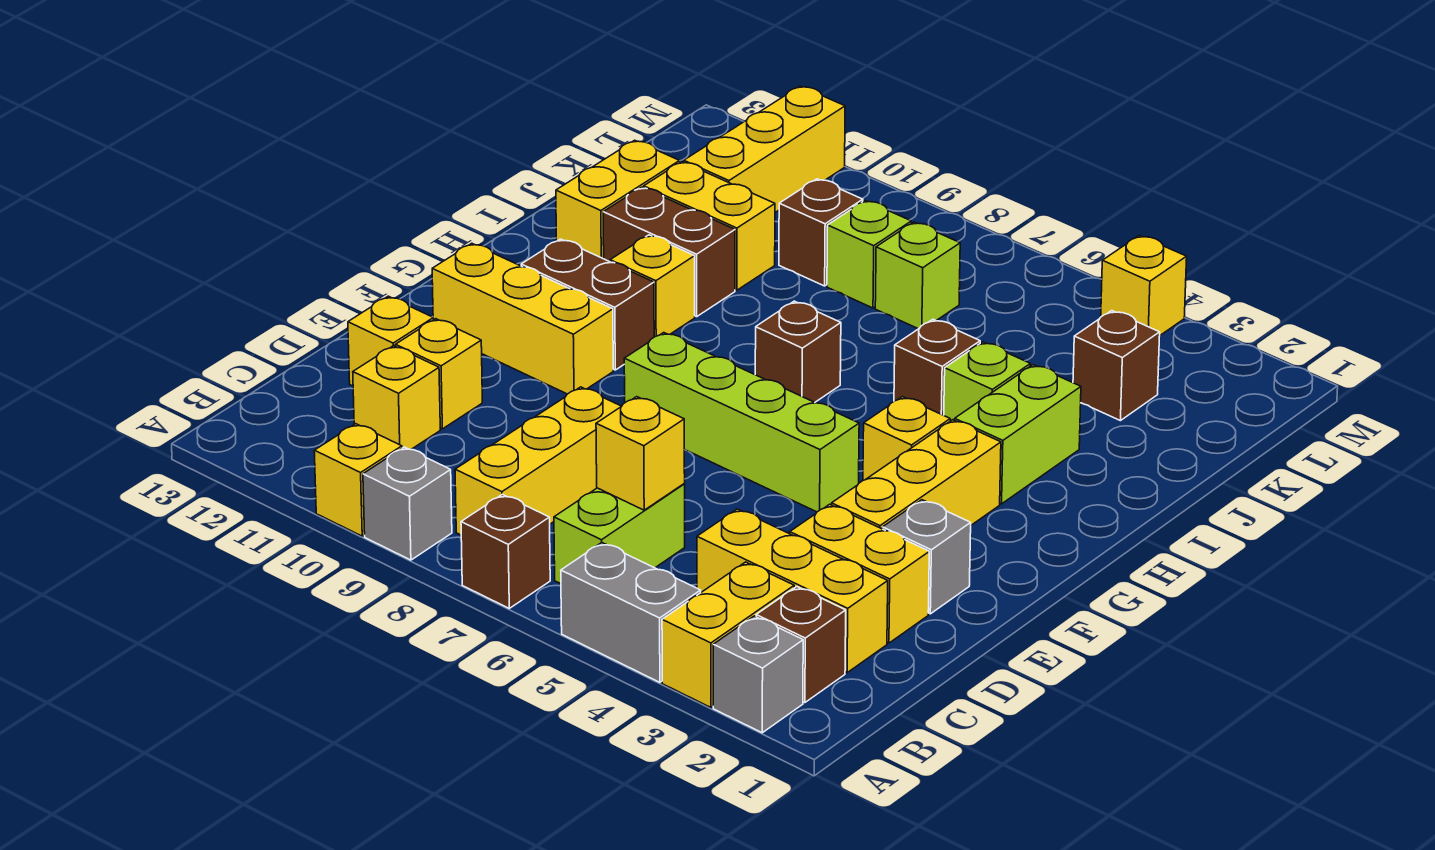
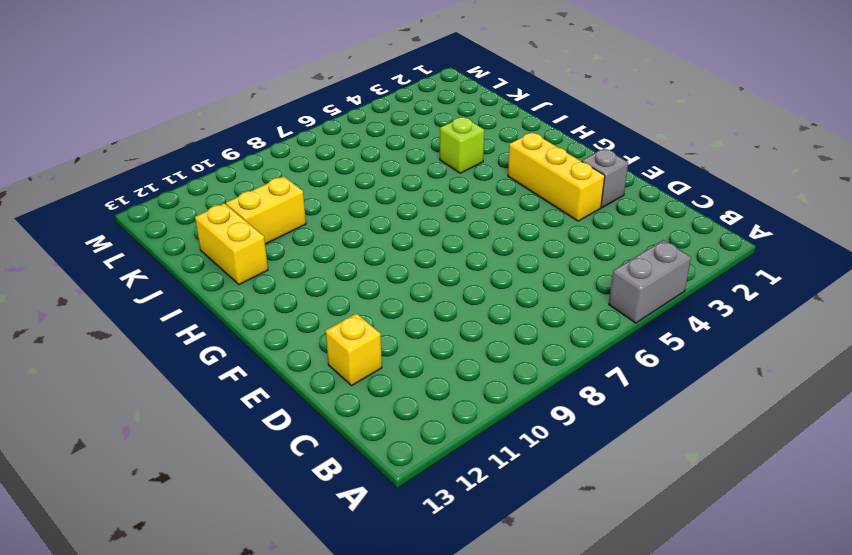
none -> grey brick A2 level 1
none -> yellow brick A3:B3 level 1
none -> brown brick A7 level 1
none -> grey brick A9 level 1

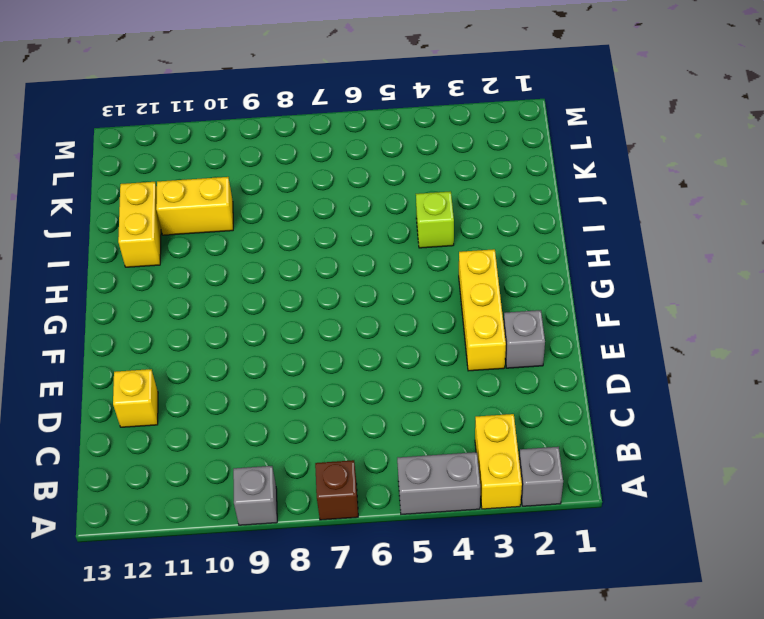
none -> yellow brick A10 level 1
none -> brown brick B2 level 1
none -> lime brick B6:C6 level 1
none -> yellow brick B8:D8 level 1

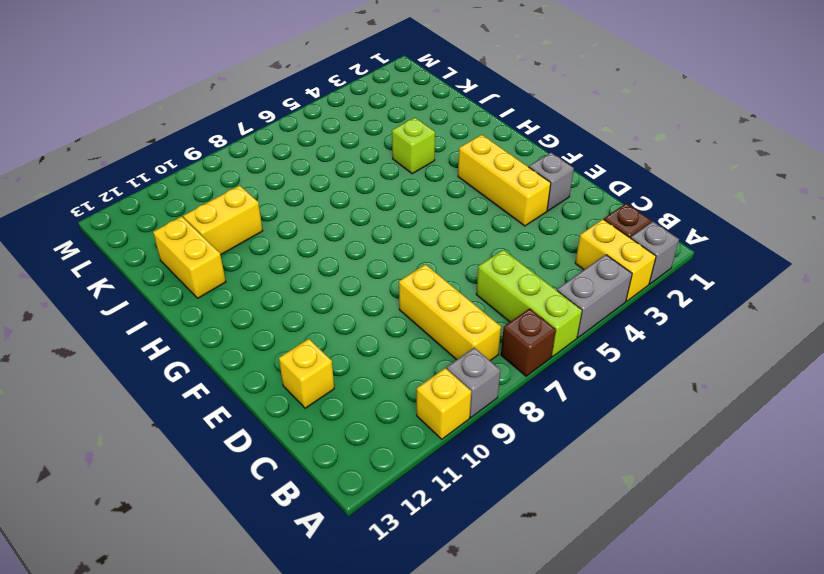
lime brick A6:C6 level 1 -> lime brick B6:C6 level 1
none -> yellow brick C2:C4 level 1
none -> yellow brick C11 level 1
none -> yellow brick D2:D3 level 1
none -> yellow brick D11 level 1

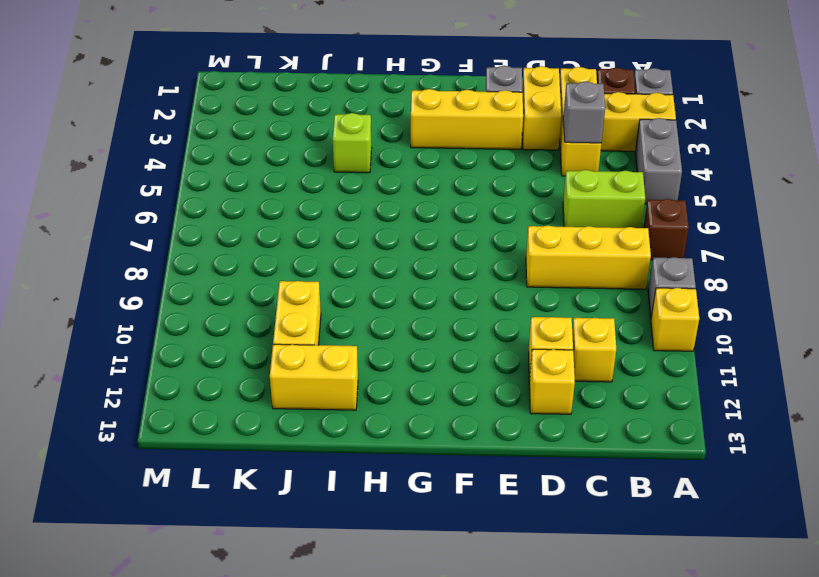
grey brick C4 level 2 -> none
none -> lime brick F5:F8 level 1
none -> yellow brick F10:F12 level 1
none -> yellow brick G4 level 1
none -> brown brick G10:G11 level 1

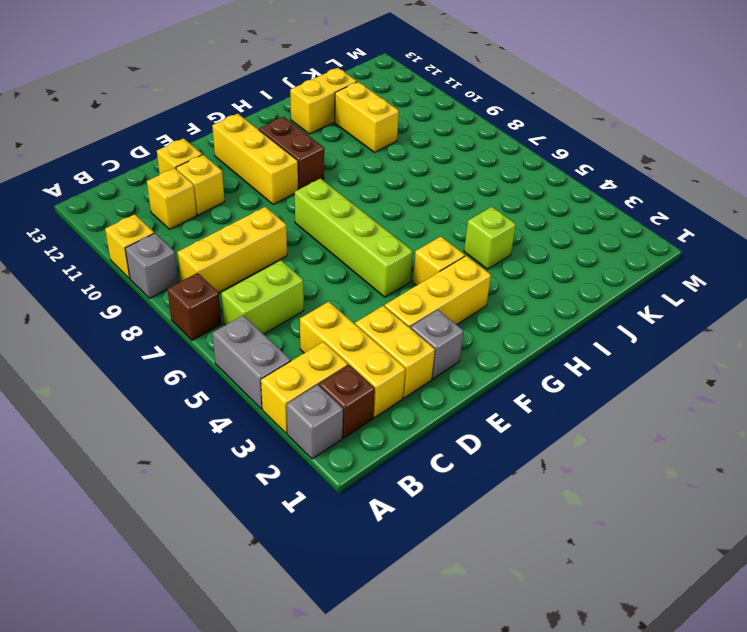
none -> lime brick H3:I3 level 1
none -> brown brick H7 level 1
none -> yellow brick H10 level 1
none -> brown brick I5 level 1

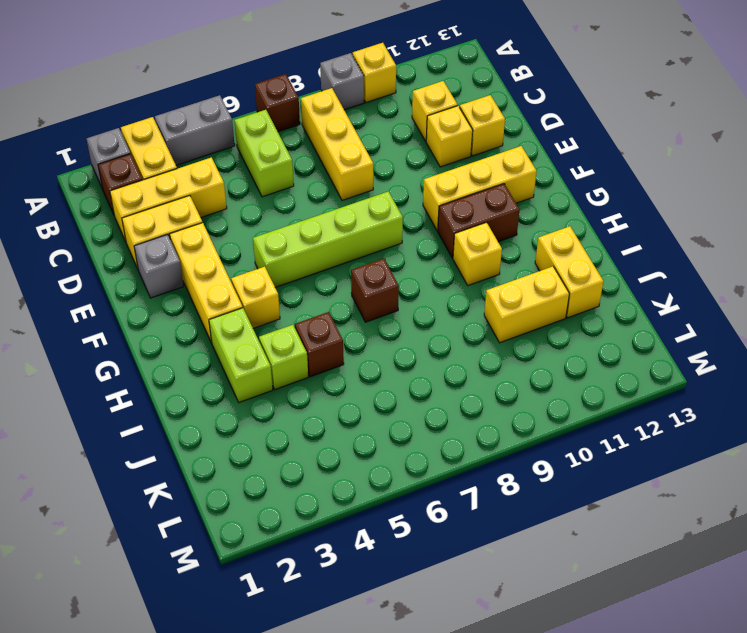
none -> brown brick I10:I11 level 1
none -> brown brick K3 level 1
none -> lime brick K7 level 1
none -> lime brick K8 level 1

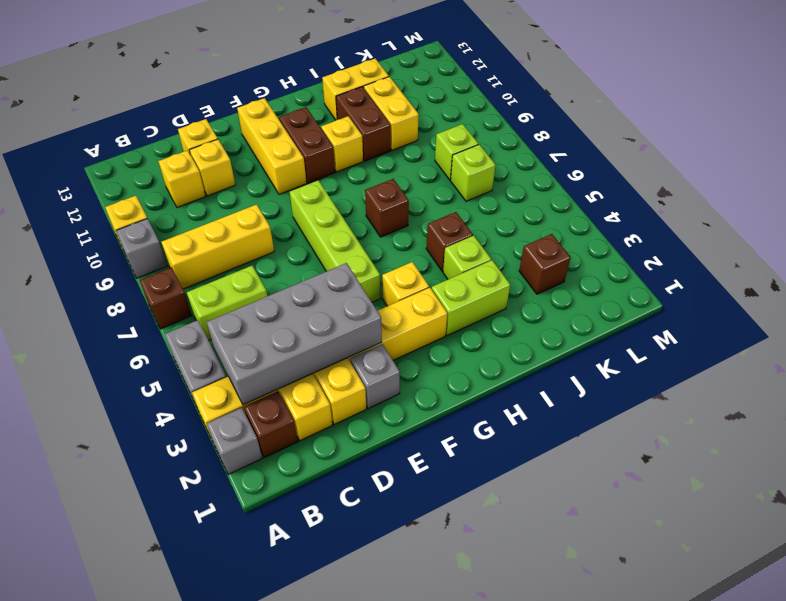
grey brick B3:E4 level 2 -> none
none -> brown brick K9 level 1
none -> yellow brick K11:M11 level 1
none -> yellow brick M4 level 1
none -> yellow brick C6 level 2

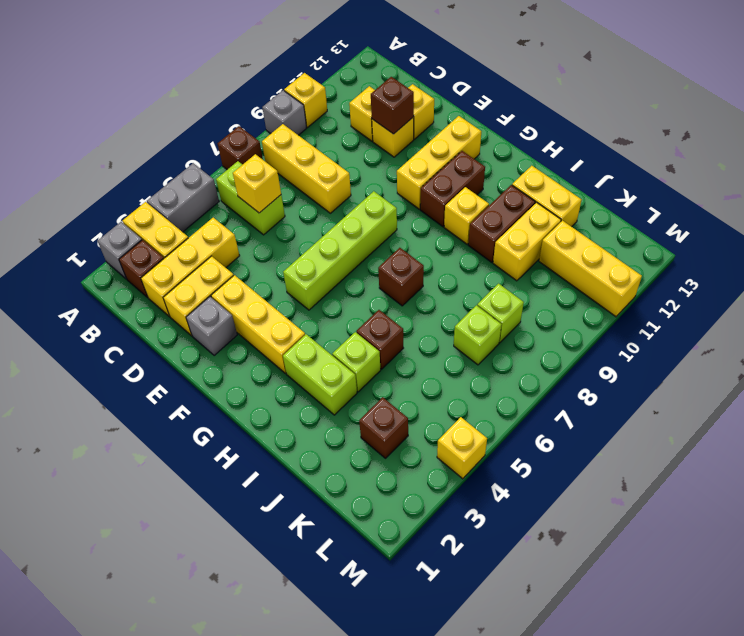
brown brick D11 level 2 -> brown brick K9 level 1
none -> yellow brick G4 level 1

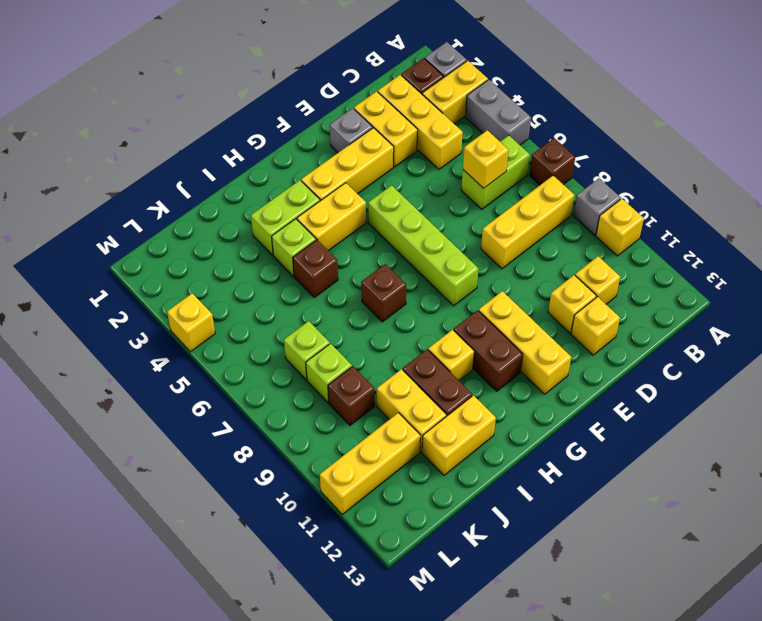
yellow brick G4:H4 level 1 -> yellow brick G4 level 1
none -> brown brick K3 level 1

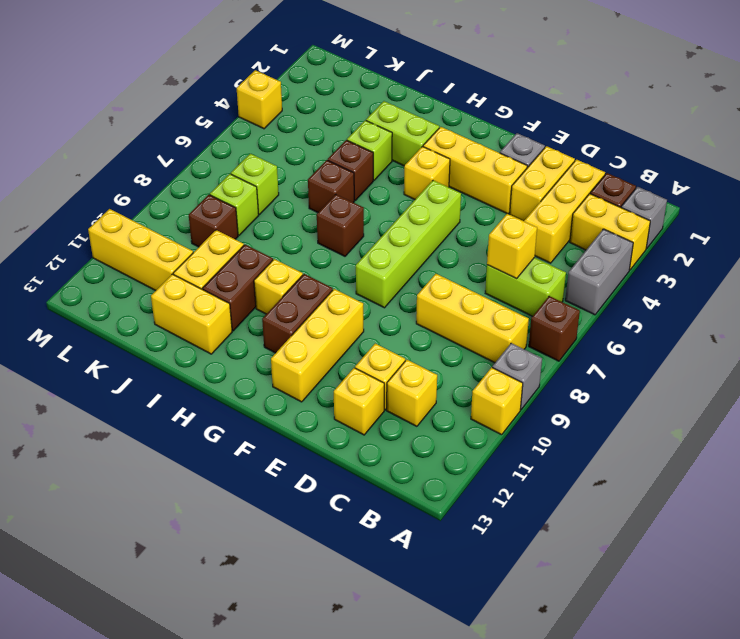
brown brick I6 level 1 -> brown brick K3 level 1

